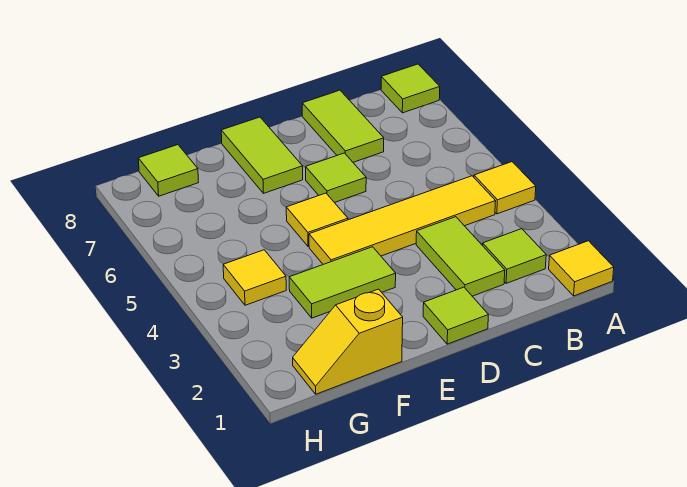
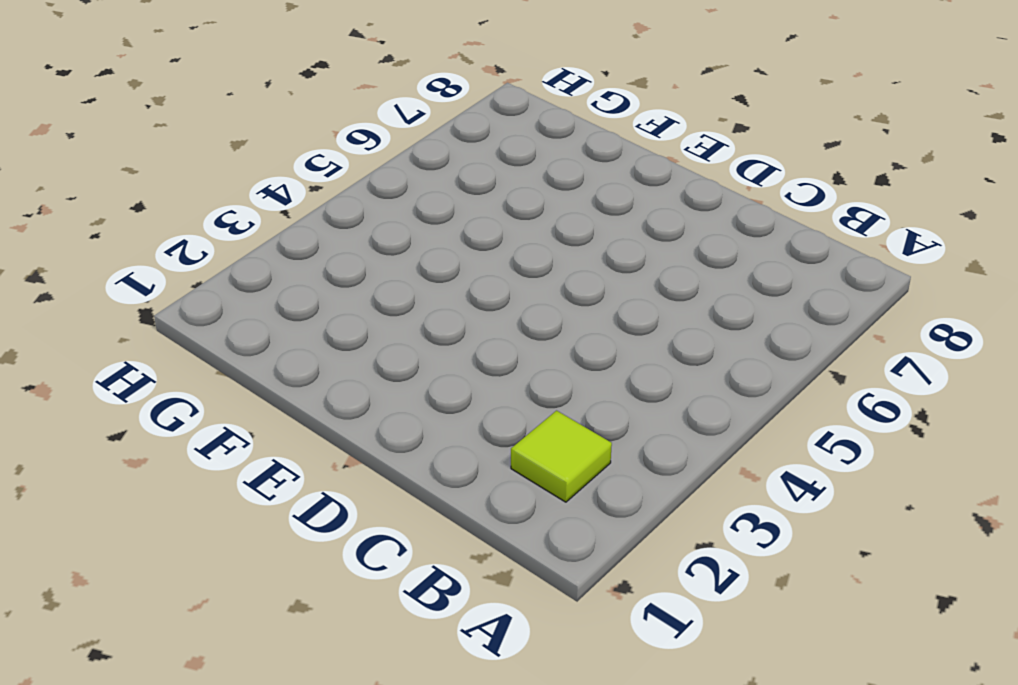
none -> yellow tile A1 level 1
none -> yellow tile A4 level 1
none -> lime tile A8 level 1

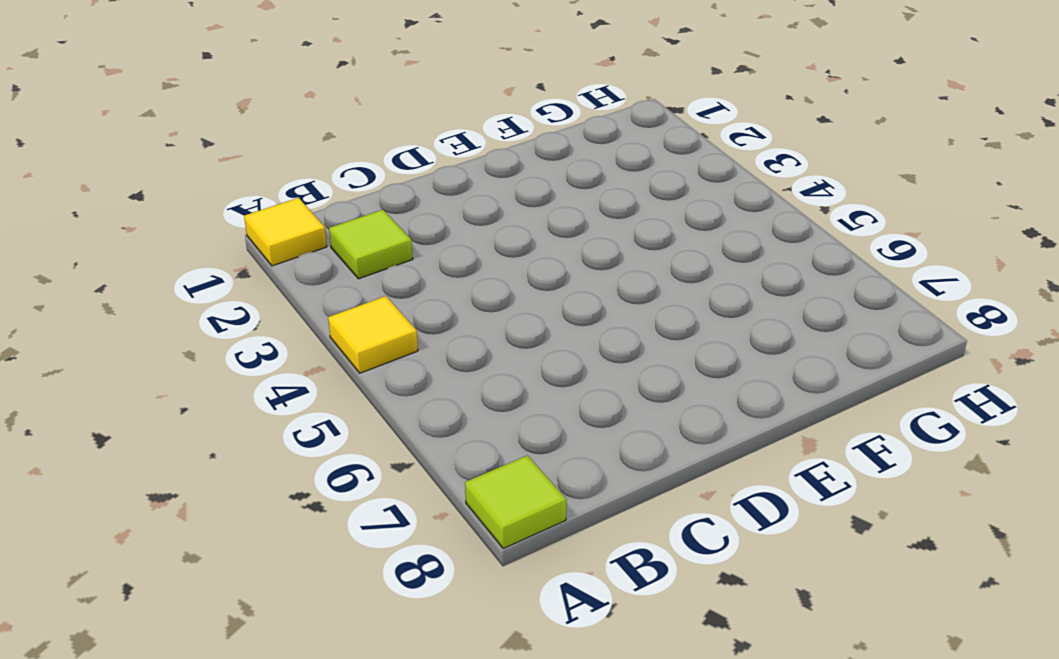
none -> yellow tile B4:E4 level 1
none -> lime tile C2:C3 level 1
none -> lime tile C7:C8 level 1

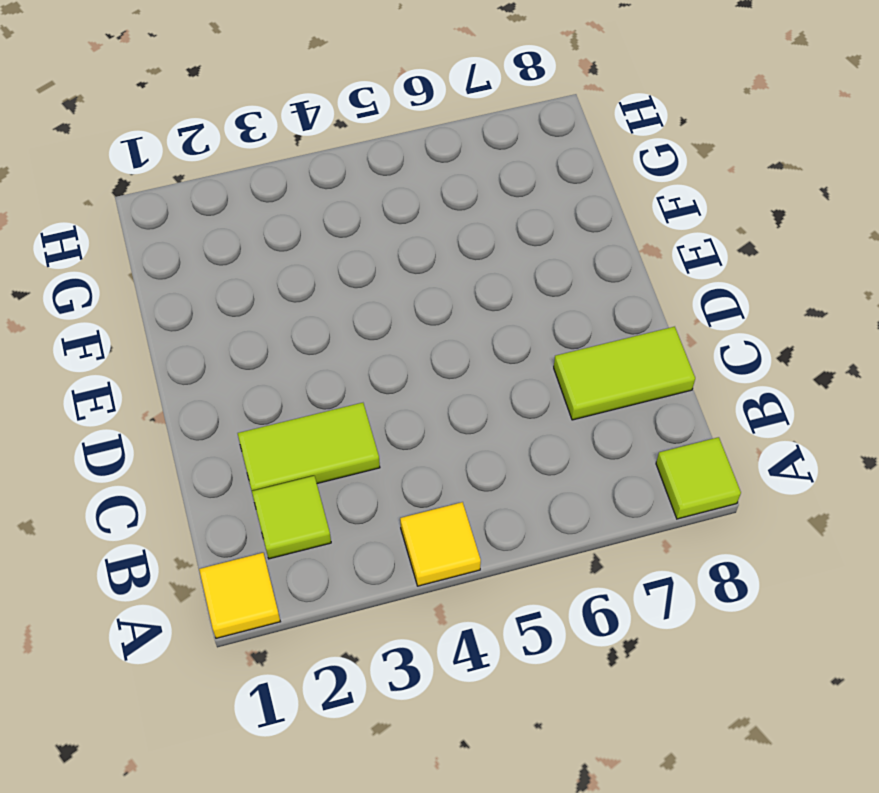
none -> yellow tile B4:E4 level 1
none -> lime tile D1 level 1
none -> lime tile D6 level 1

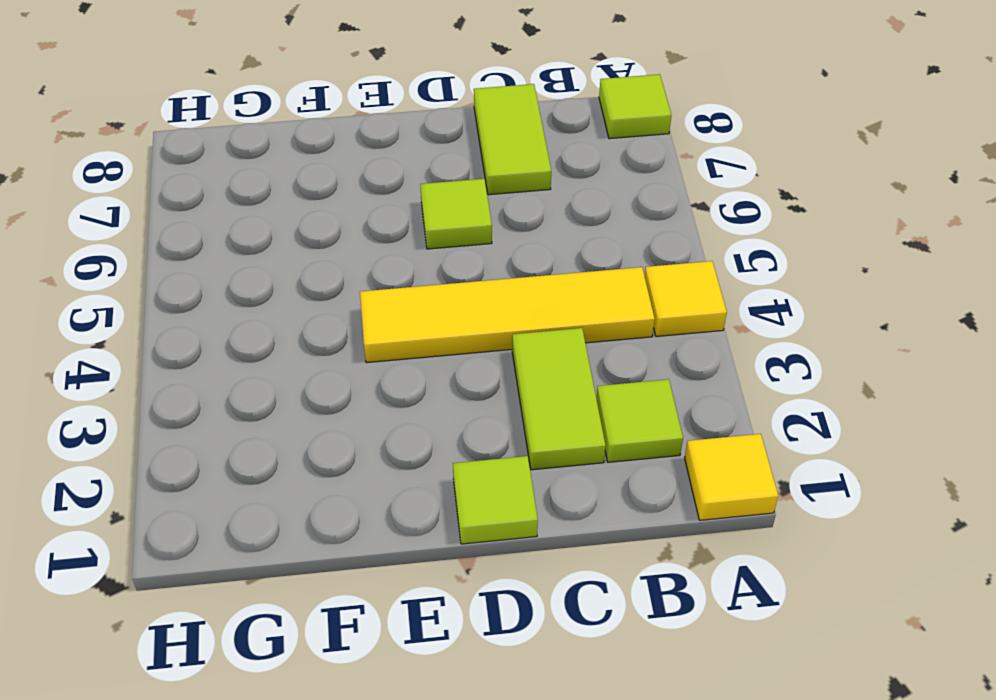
none -> lime tile E3:F3 level 1
none -> yellow tile E5 level 1
none -> lime tile E7:E8 level 1

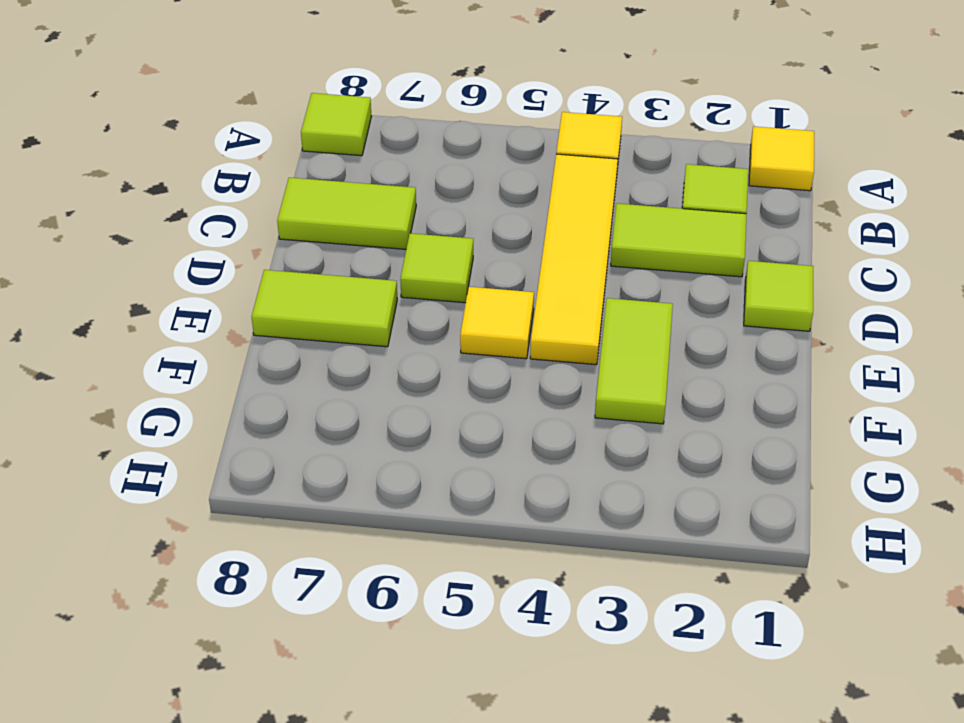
none -> yellow slope F1:G1 level 1 top F
none -> yellow tile G4 level 1
none -> lime tile G8 level 1

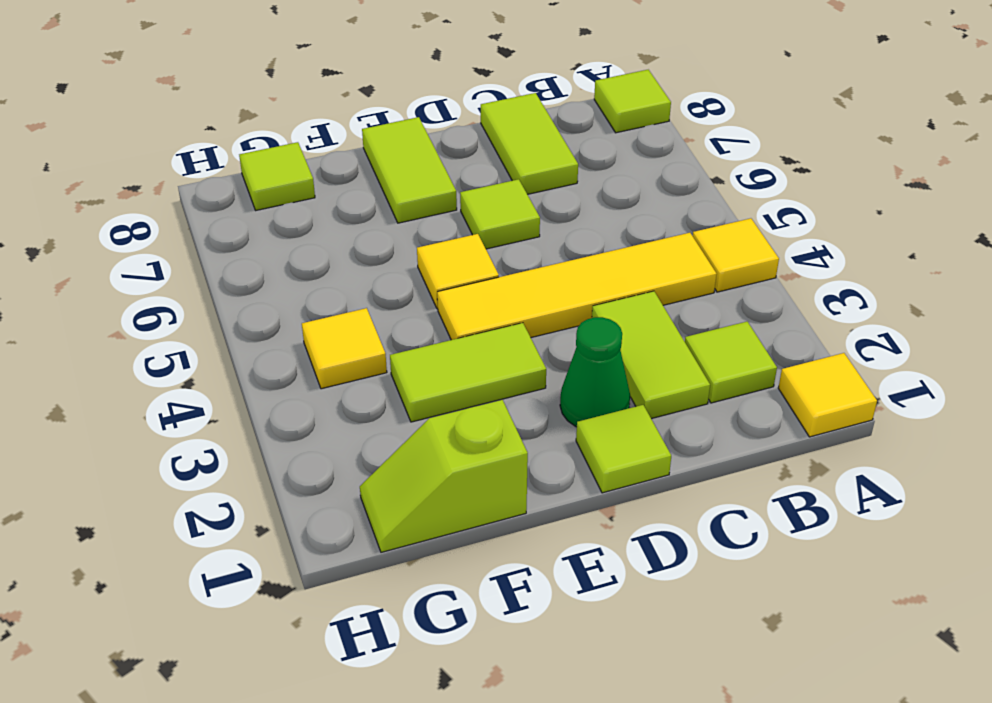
green cone D2 level 1 -> none
lime slope F1:G1 level 1 top F -> yellow slope F1:G1 level 1 top F

